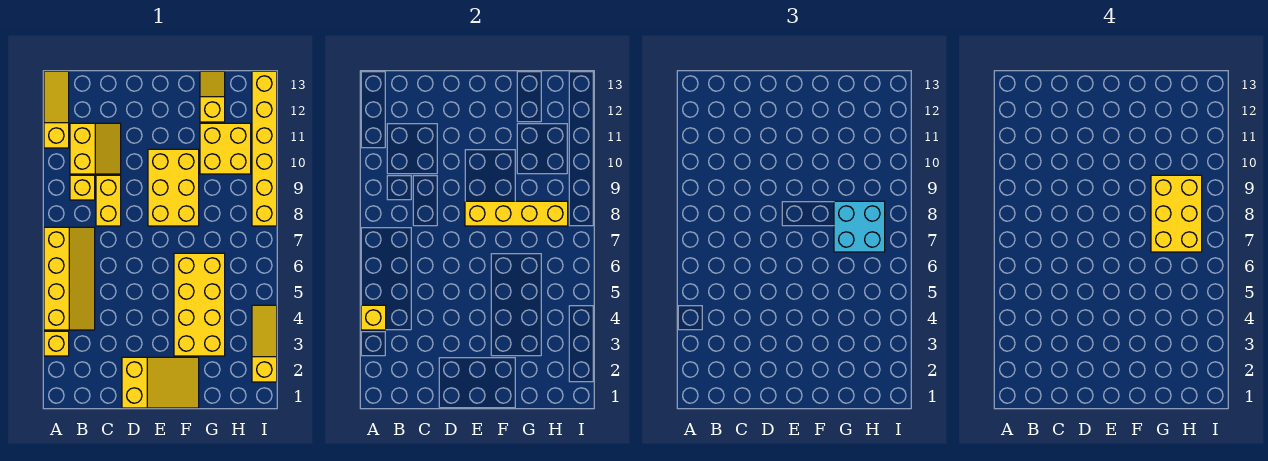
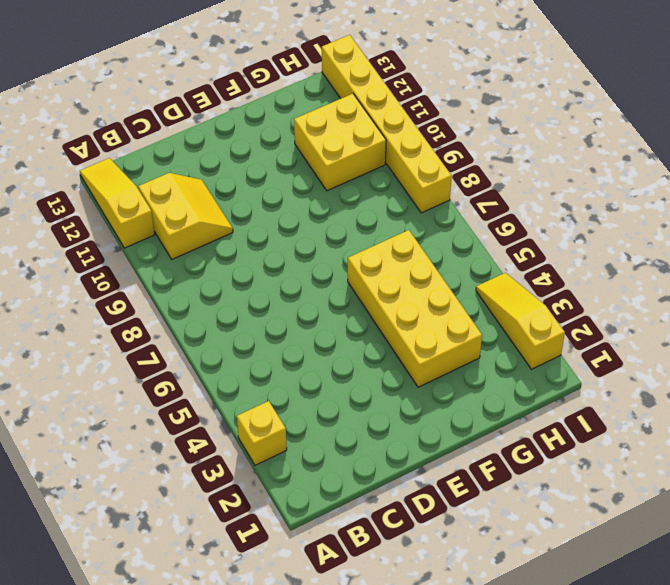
none -> yellow slope A4:B7 level 1 top A
none -> yellow brick B9 level 1
none -> yellow brick C8:C9 level 1

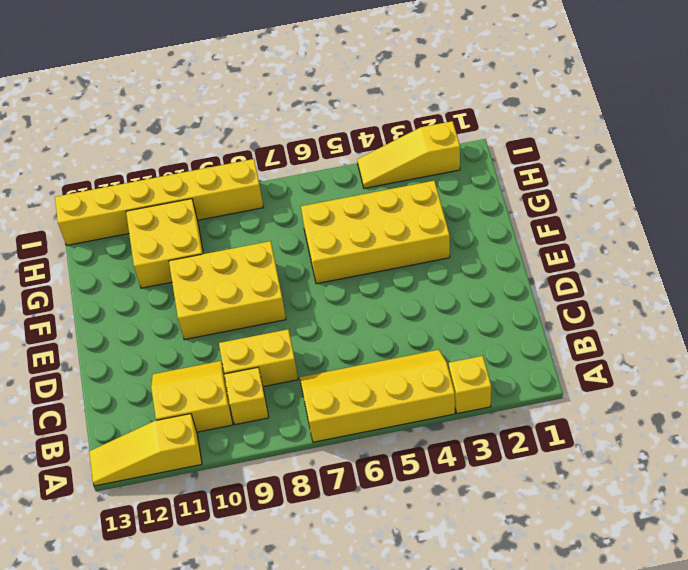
none -> yellow slope D1:F2 level 1 top D
none -> yellow slope G12:G13 level 1 top 12
none -> yellow brick A4 level 2

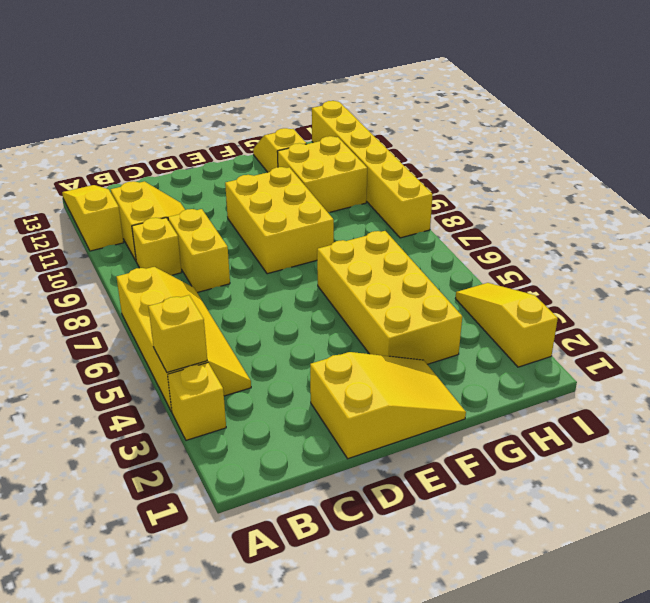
none -> yellow brick E8:H8 level 2
none -> cyan brick G7:H8 level 3
none -> yellow brick G7:H9 level 4

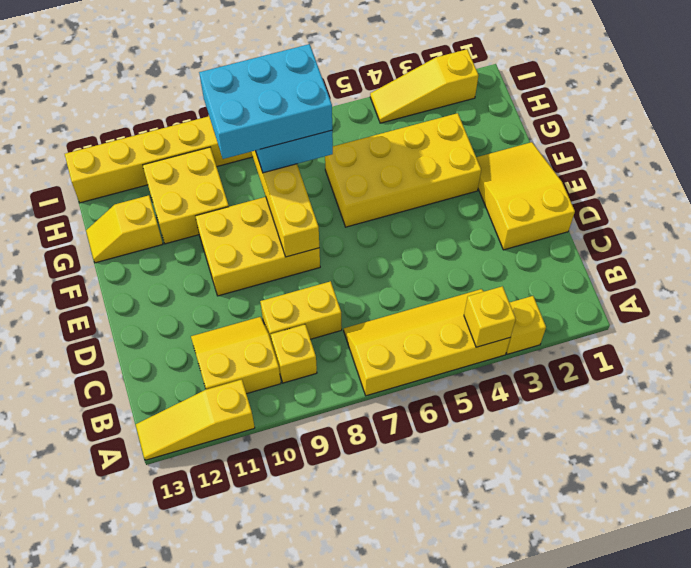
cyan brick G7:H9 level 4 -> yellow brick G7:H9 level 4

